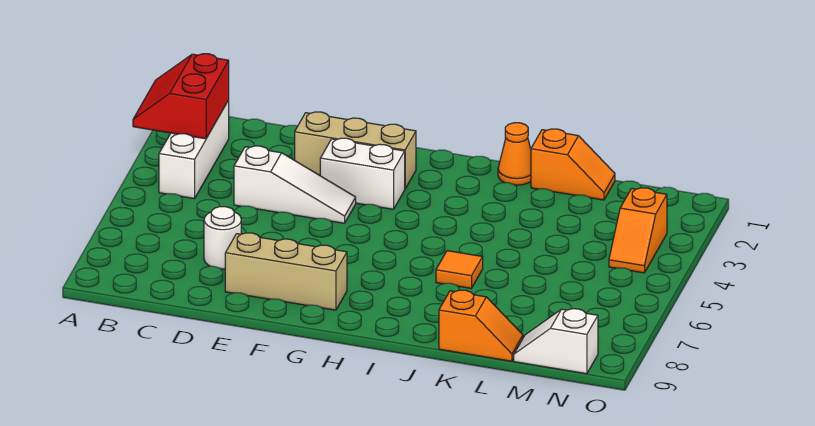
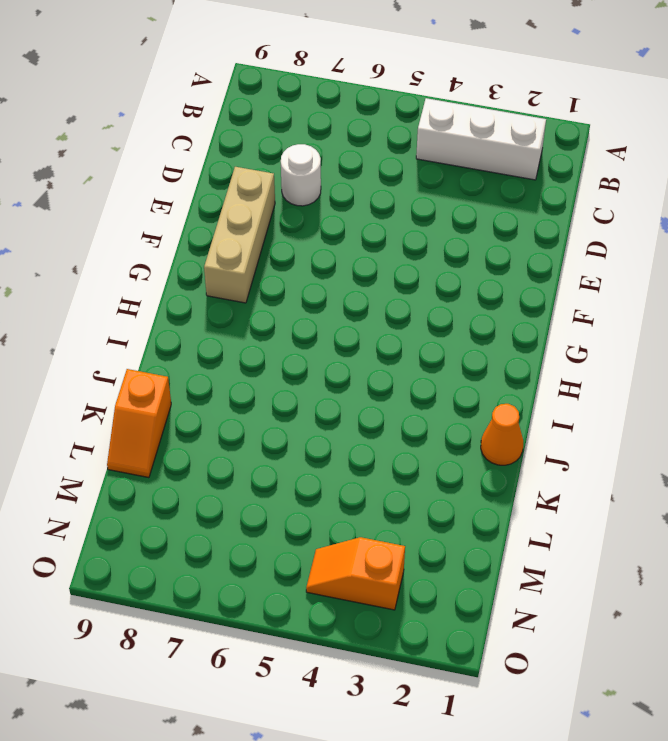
none -> white slope D4:F4 level 1 top D
none -> tan brick E2:G2 level 1
none -> white brick F3:G3 level 1

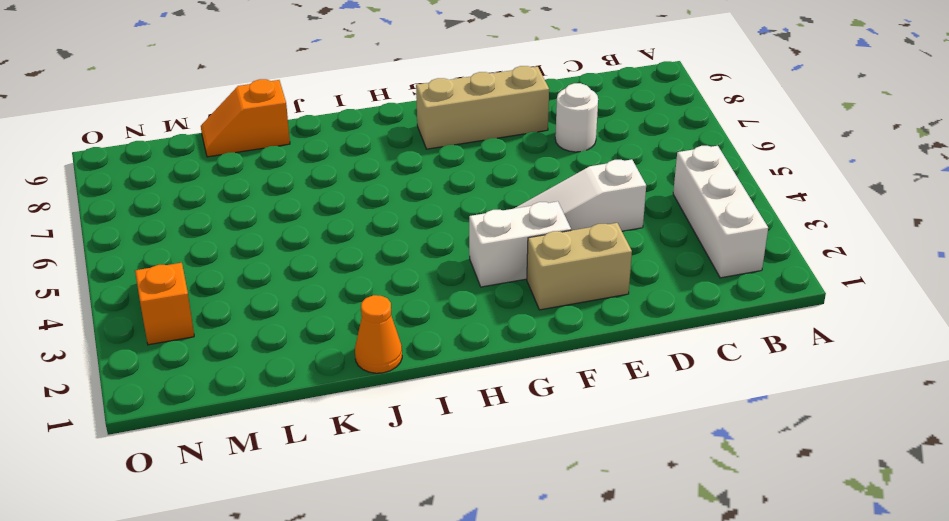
tan brick E2:F2 level 1 -> tan brick E2:G2 level 1
none -> orange tile J6 level 1
none -> orange slope K1:L1 level 1 top K
none -> white slope M9:N9 level 1 top N

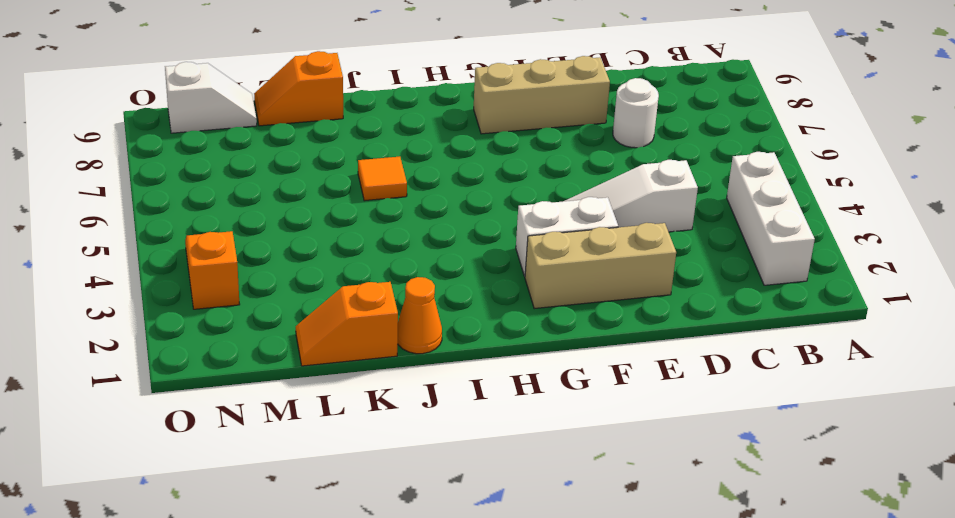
none -> red slope A2:B3 level 2 top B

